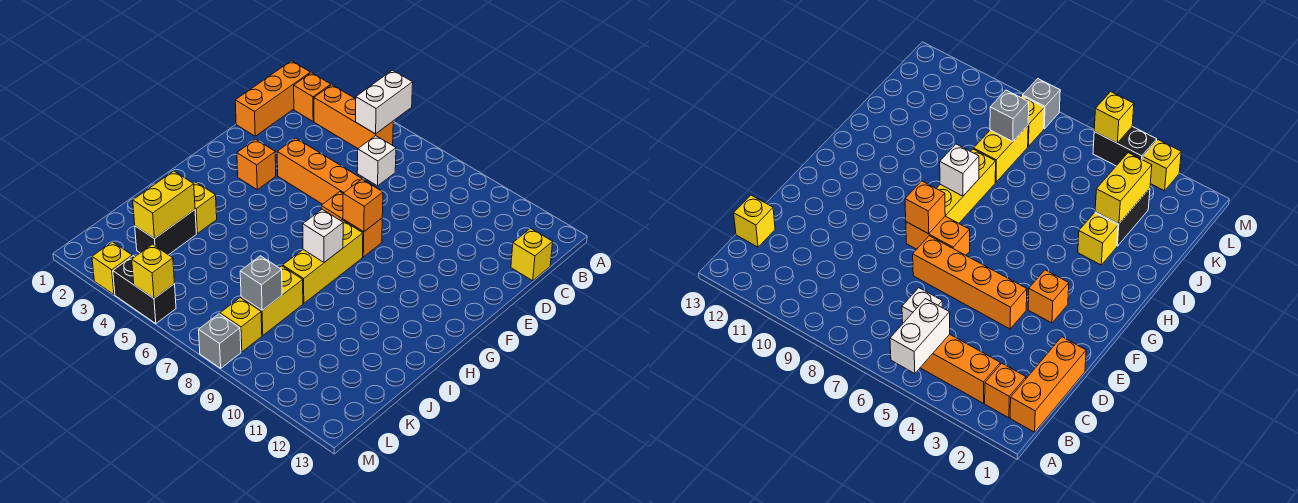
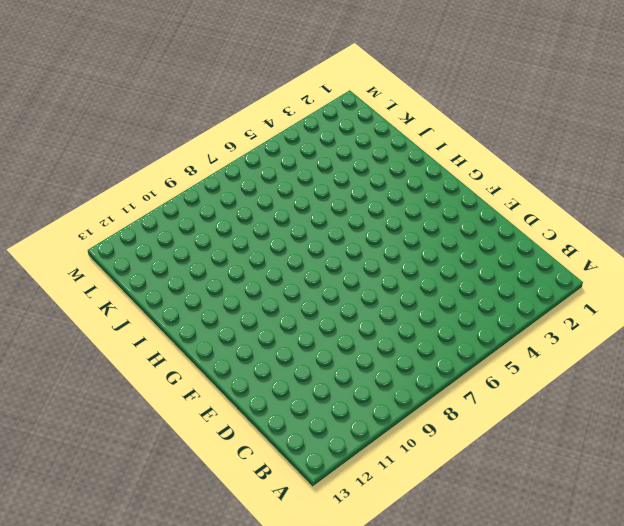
none -> orange brick B1:D1 level 1
none -> orange brick B2 level 1
none -> orange brick B3:B5 level 1

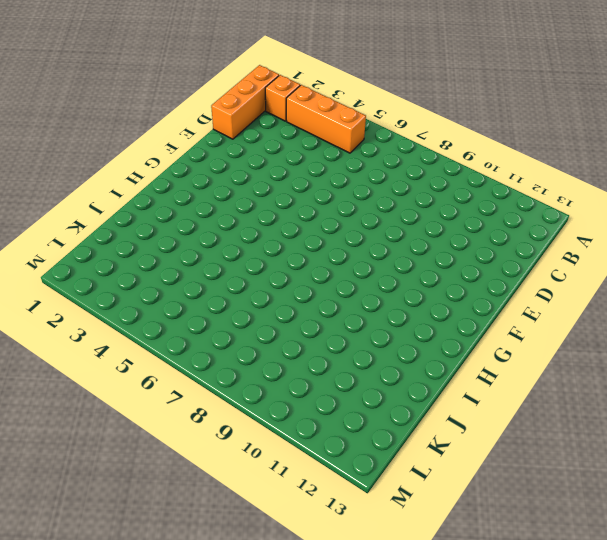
none -> white brick C6 level 1
none -> yellow brick C13 level 1
none -> orange brick E4:E7 level 1

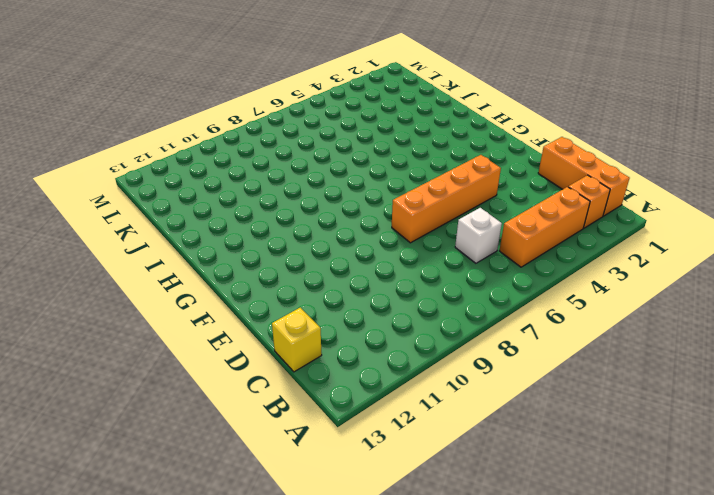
none -> orange brick F3 level 1
none -> orange brick F7:F8 level 1
none -> yellow brick G8:I8 level 1

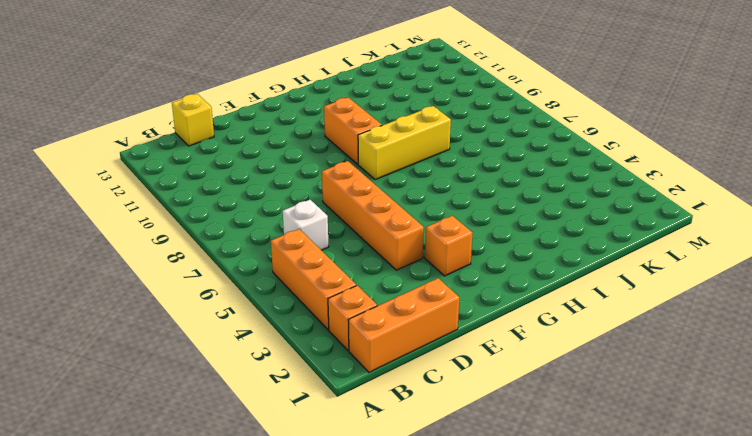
orange brick G9:G10 level 1 -> orange brick F7:F8 level 1
none -> yellow brick I3 level 1
none -> black brick J3:K3 level 1
none -> yellow brick J8:K8 level 1

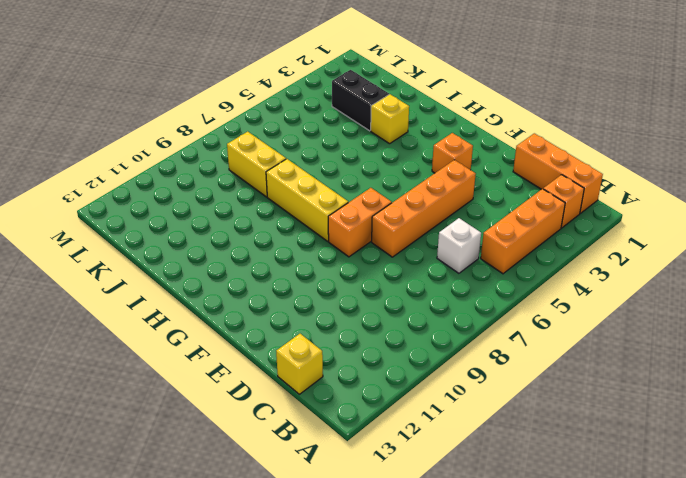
none -> yellow brick L8 level 1
none -> yellow brick M3 level 1
none -> black brick M4:M5 level 1

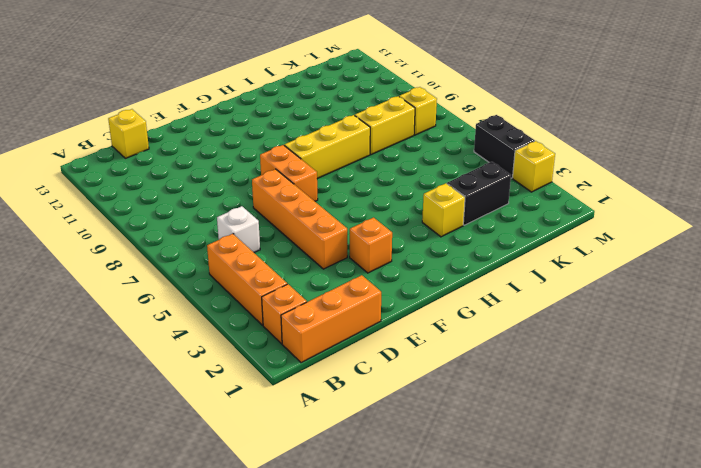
none -> grey brick M8 level 1
none -> white brick A5:B5 level 2
none -> orange brick F8 level 2

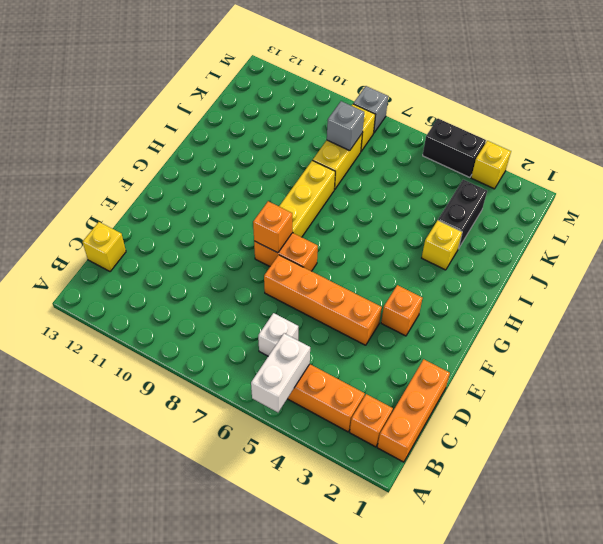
none -> white brick H8 level 2
none -> yellow brick J3:K3 level 2
none -> yellow brick M5 level 2

